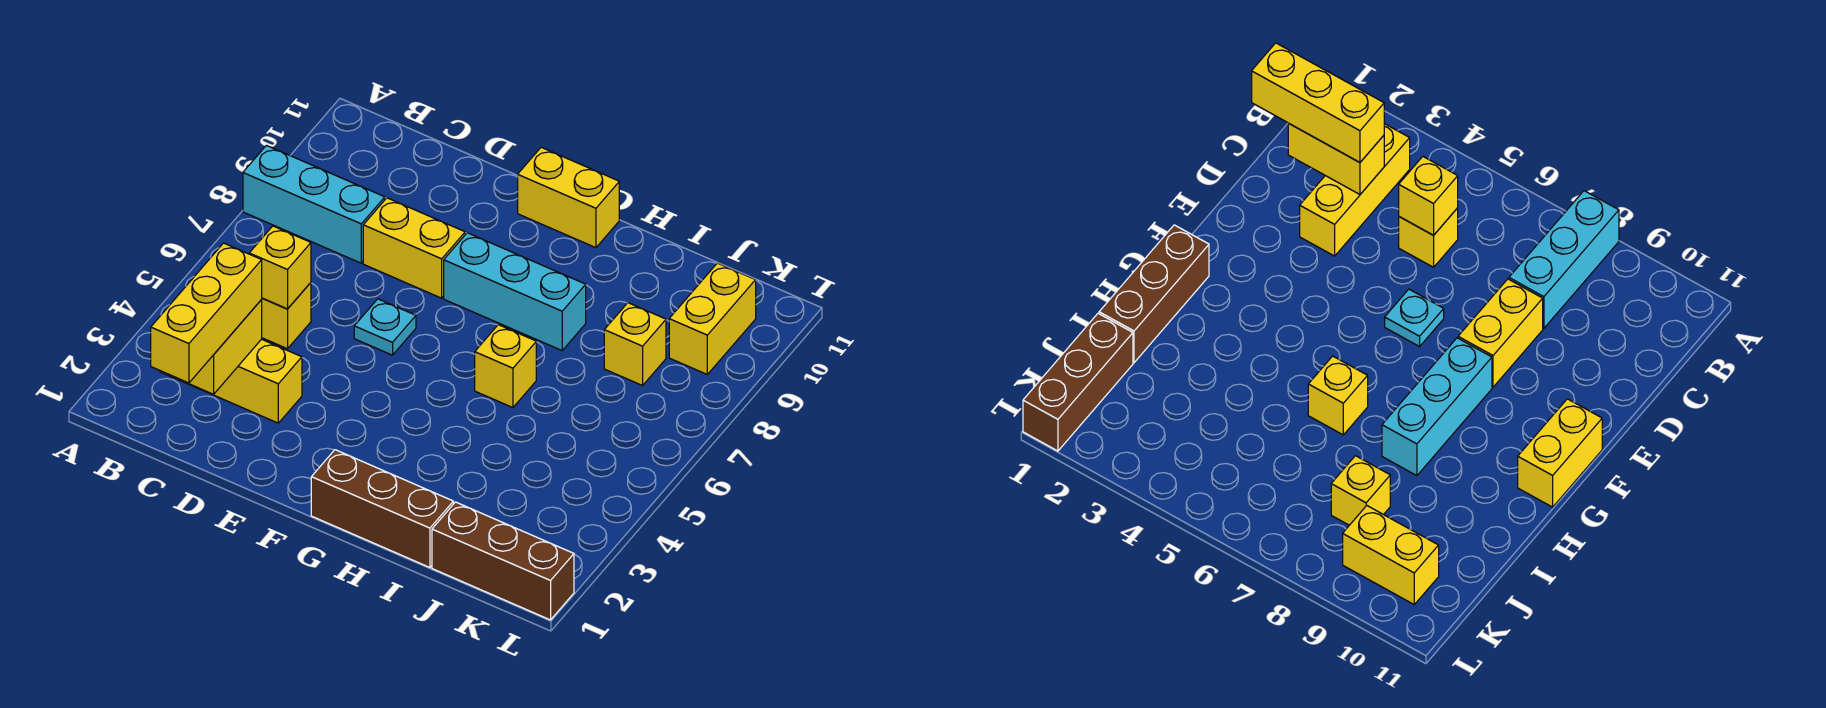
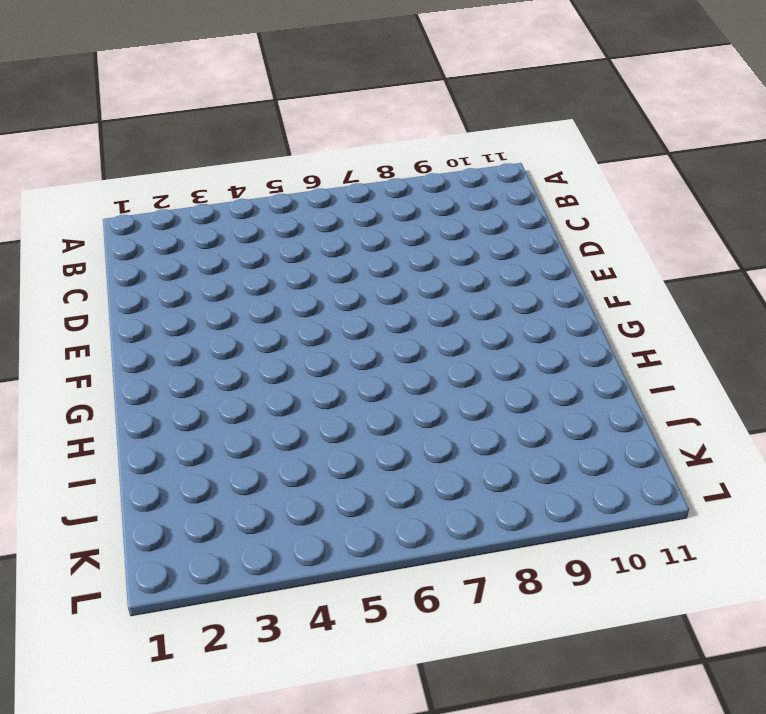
none -> cyan brick A8:C8 level 1
none -> yellow brick B3:D3 level 1
none -> yellow brick C5 level 1

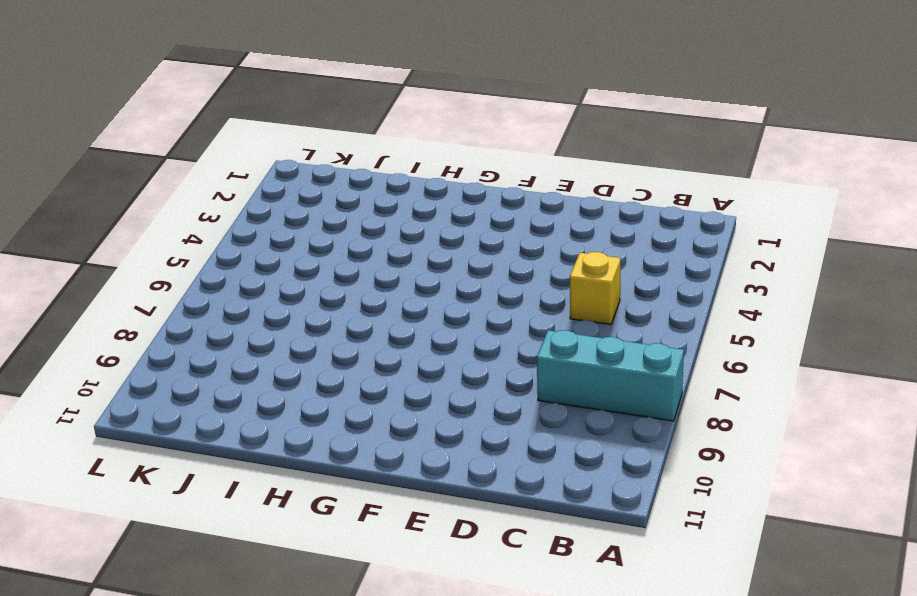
none -> yellow brick B3:D3 level 1
none -> yellow brick D8:E8 level 1
none -> cyan plate E6 level 1

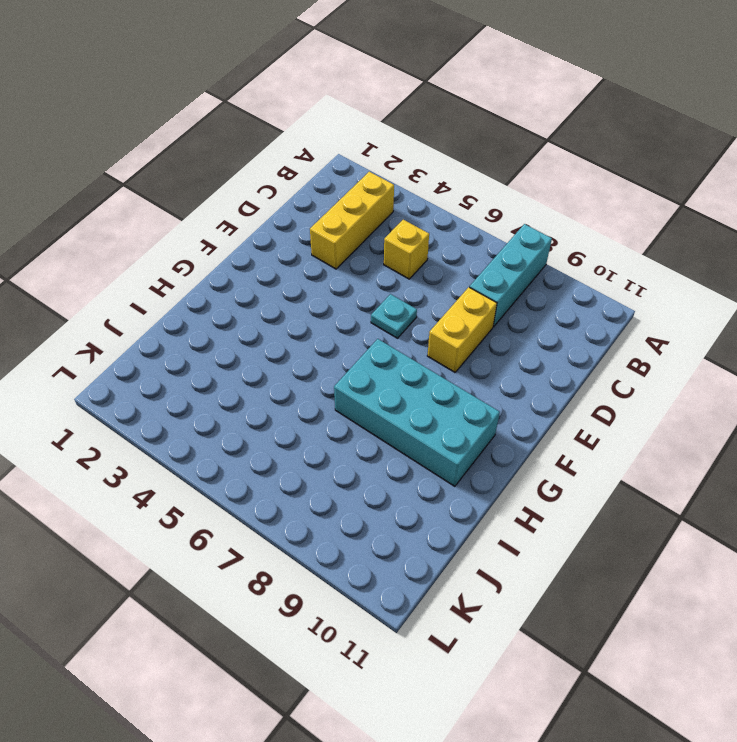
cyan brick G7:H10 level 1 -> cyan brick F8:H8 level 1
none -> yellow brick F11:G11 level 1
none -> brown brick G1:I1 level 1
none -> yellow brick H6 level 1

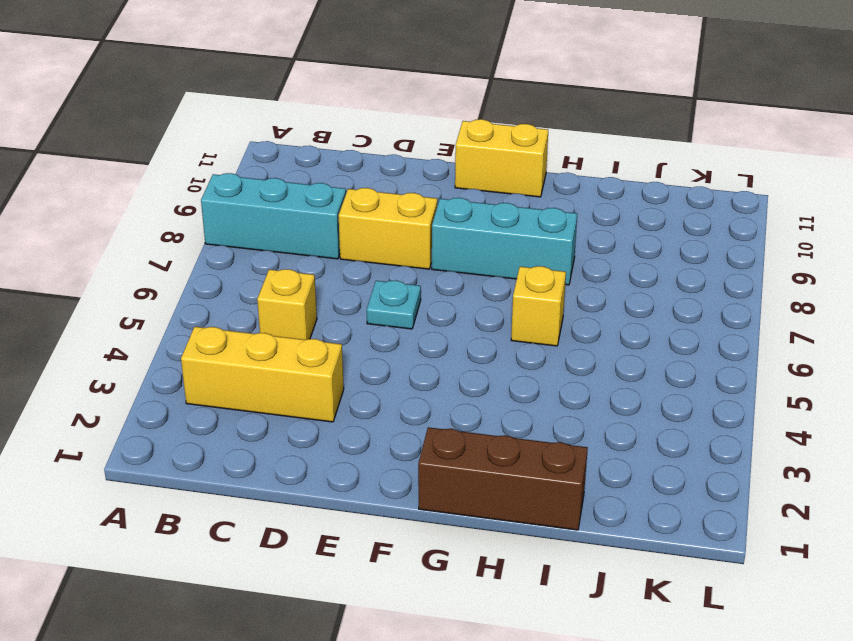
none -> brown brick J1:L1 level 1
none -> yellow brick J8 level 1
none -> yellow brick K9:K10 level 1

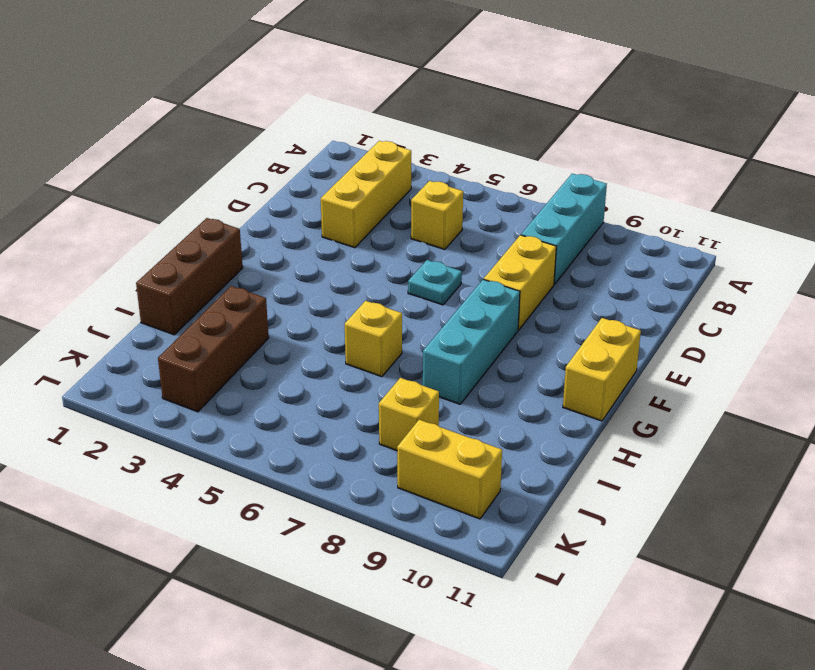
brown brick I3:K3 level 1 -> brown brick J1:L1 level 1
none -> yellow brick C2:C3 level 2
none -> yellow brick C5 level 2
none -> yellow brick C1:C3 level 3

